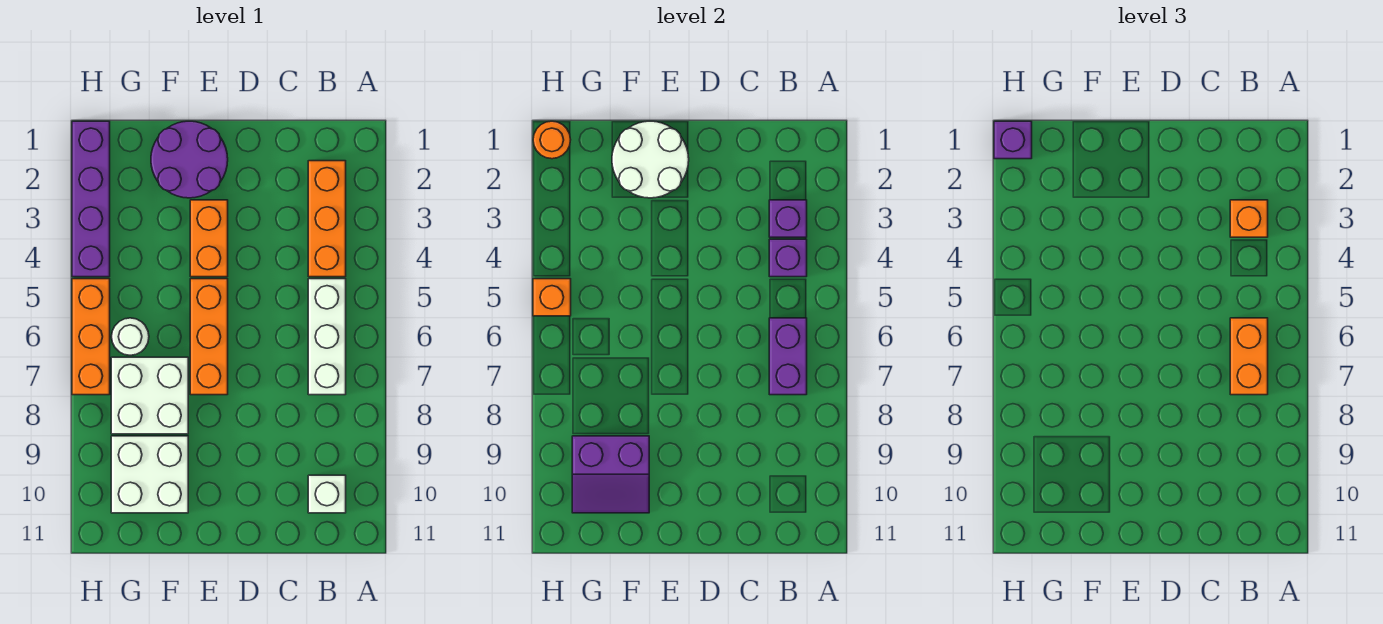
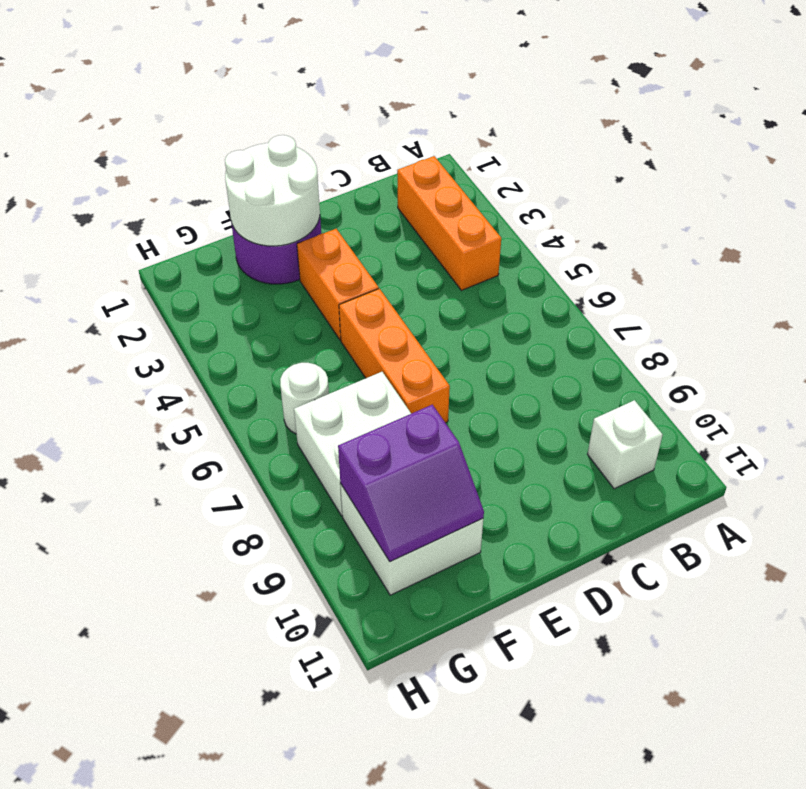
none -> white brick B5:B7 level 1
none -> purple brick H1:H4 level 1
none -> orange brick H5:H7 level 1

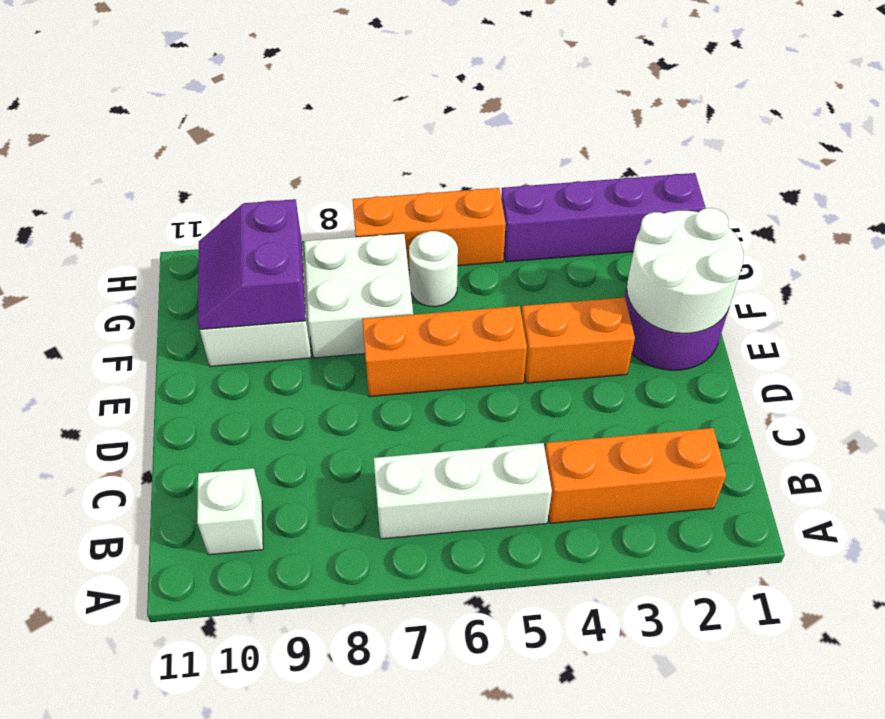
none -> purple brick B3 level 2
none -> purple brick B4 level 2
none -> purple brick B6:B7 level 2

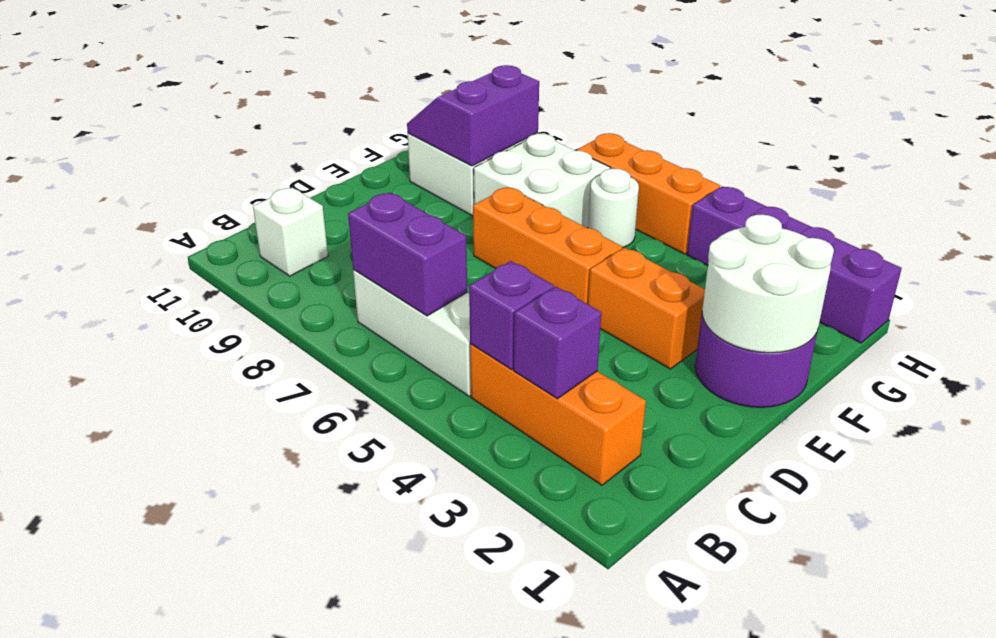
none -> orange round brick H1 level 2
none -> orange brick H5 level 2
none -> orange brick B3 level 3

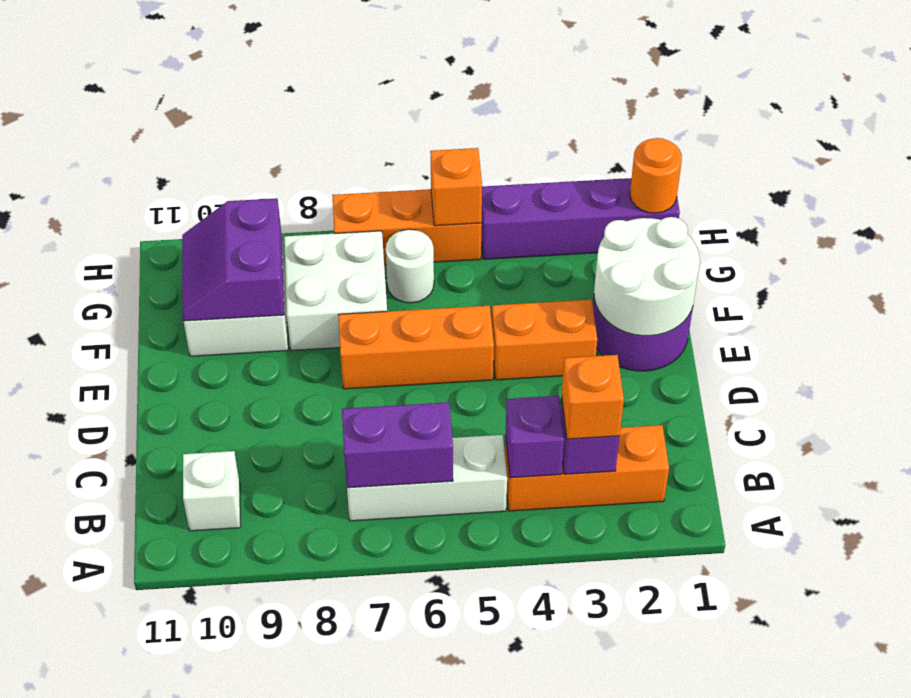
none -> orange brick B6:B7 level 3
none -> purple brick H1 level 3

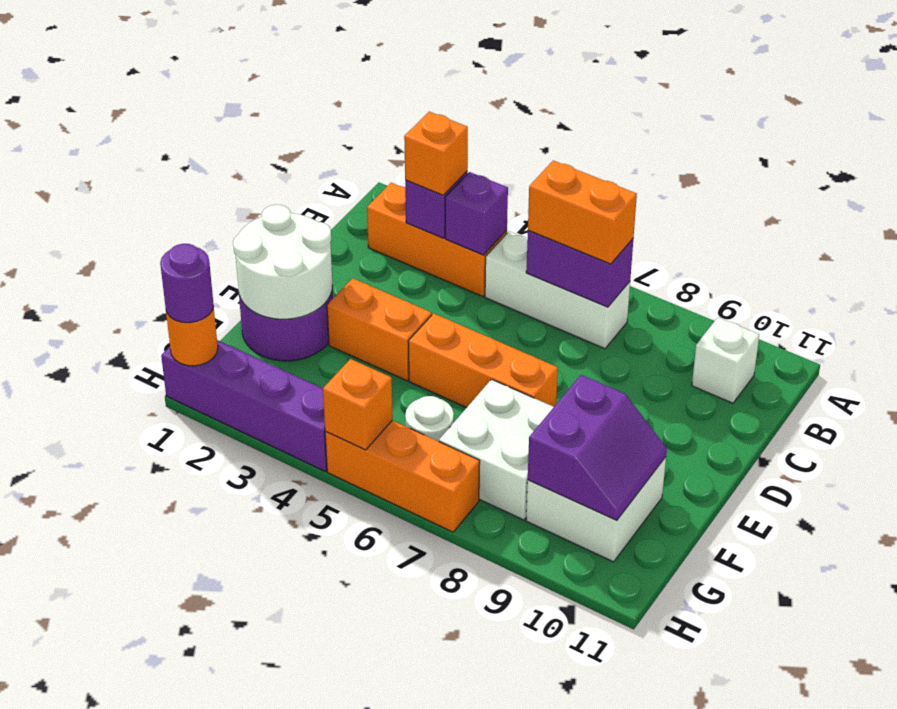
purple round brick H1 level 3 -> purple brick H1 level 3

